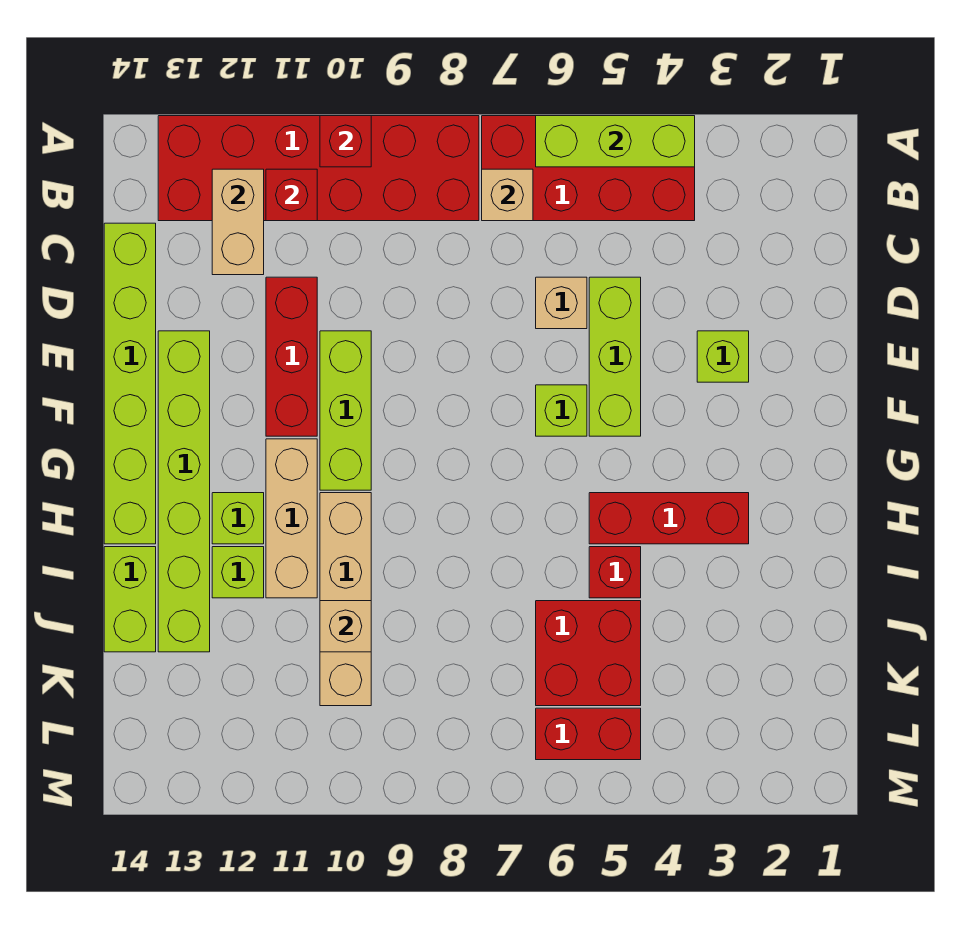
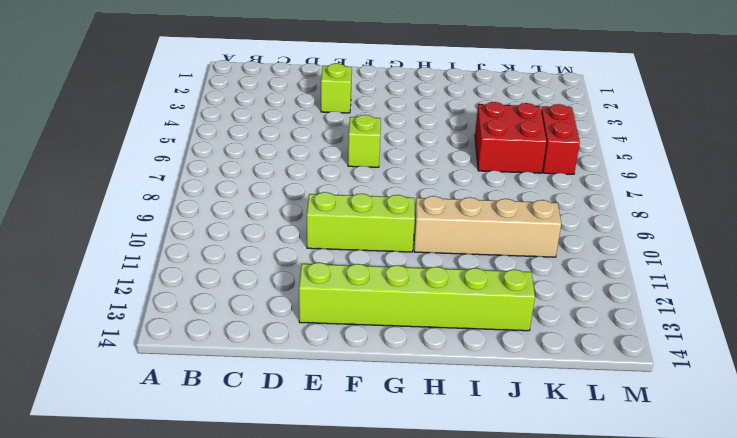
none -> red brick A4:B7 level 1
none -> red brick A8:B13 level 1
none -> lime brick C14:H14 level 1

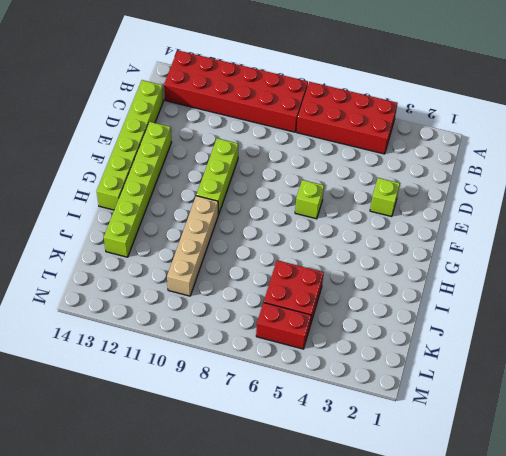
none -> lime brick D5:F5 level 1
none -> tan brick D6 level 1
none -> red brick D11:F11 level 1

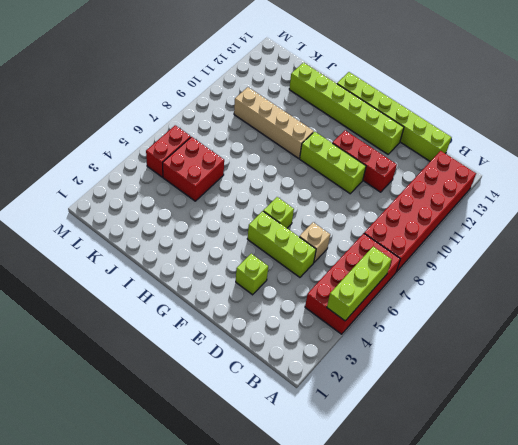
none -> tan brick G11:I11 level 1
none -> red brick H3:H5 level 1
none -> lime brick H12 level 1

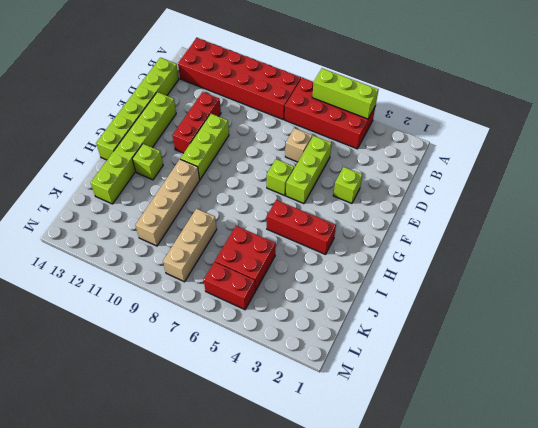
tan brick J8:L8 level 1 -> tan brick G11:I11 level 1
none -> red brick I5 level 1
none -> lime brick I12 level 1
none -> lime brick I14:J14 level 1

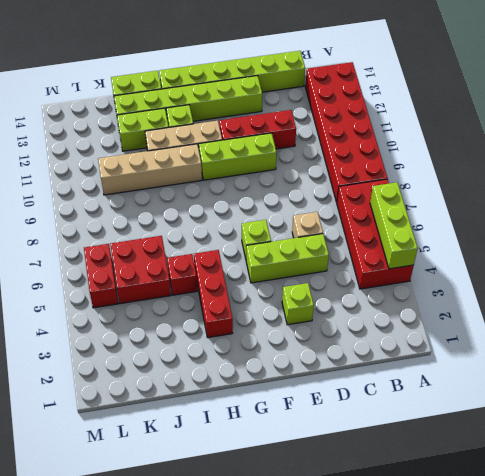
lime brick I12:J12 level 1 -> lime brick I12 level 1
none -> red brick A10 level 2
none -> tan brick B7 level 2
none -> red brick B11 level 2

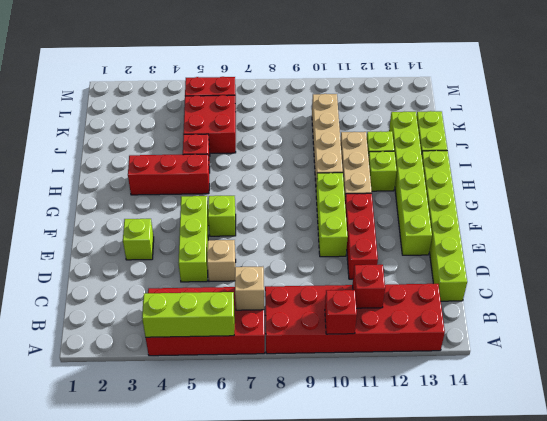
none -> tan brick B12:C12 level 2
none -> tan brick J10 level 2

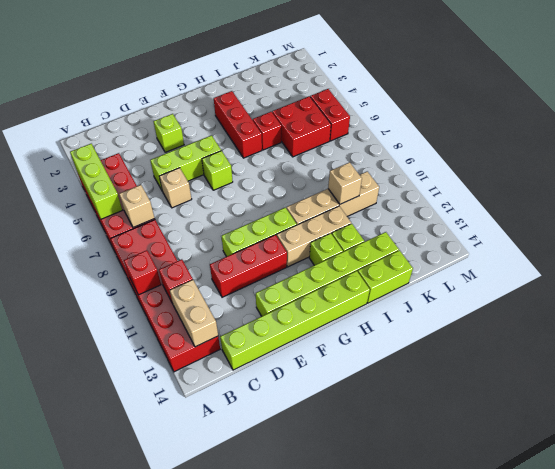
tan brick B12:B13 level 2 -> tan brick B12:C12 level 2

